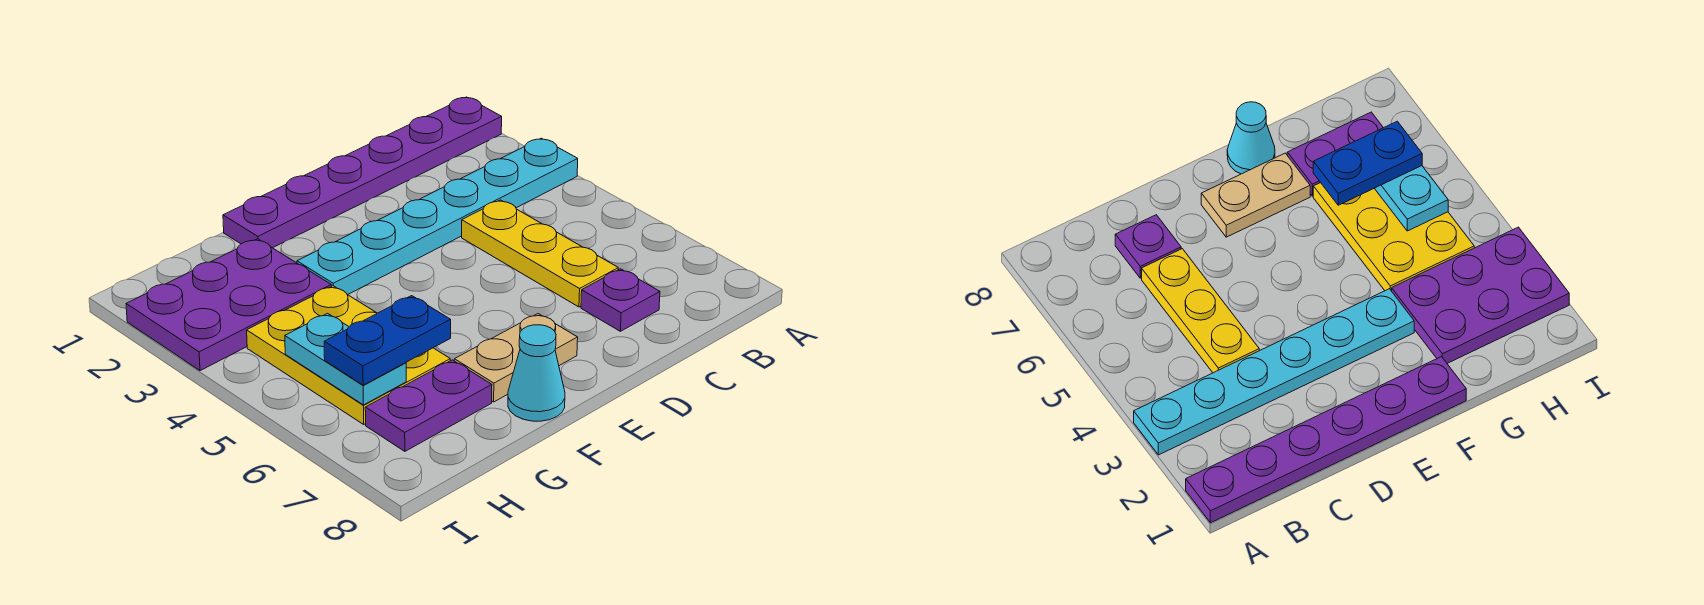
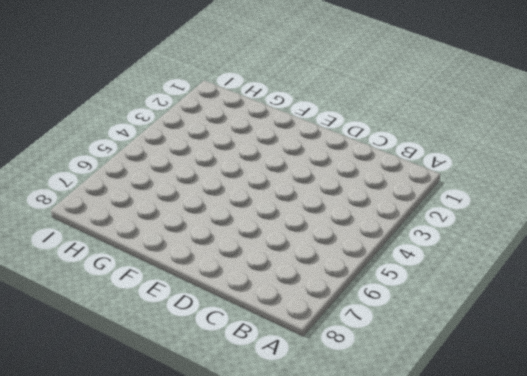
none -> purple plate A1:F1 level 1
none -> cyan plate A3:F3 level 1

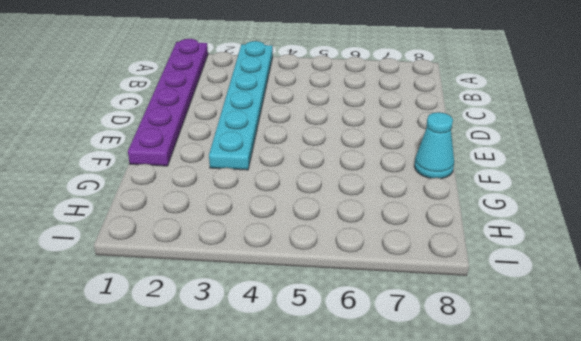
none -> yellow plate C4:C6 level 1
none -> purple plate C7 level 1

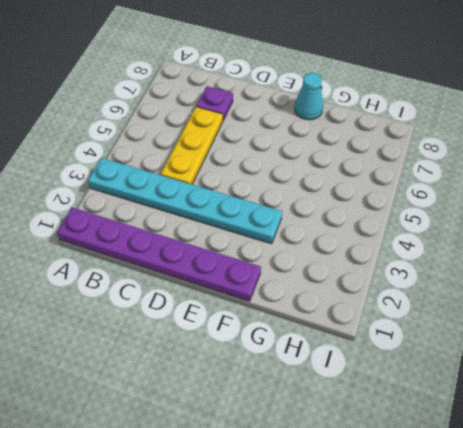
none -> tan plate E7:F7 level 1
none -> purple plate G2:I3 level 1

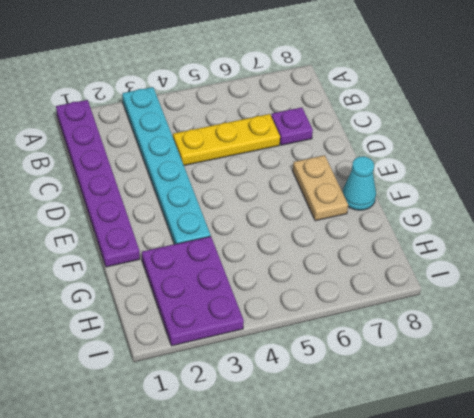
none -> yellow plate G4:H6 level 1
none -> purple plate G7:H7 level 1

